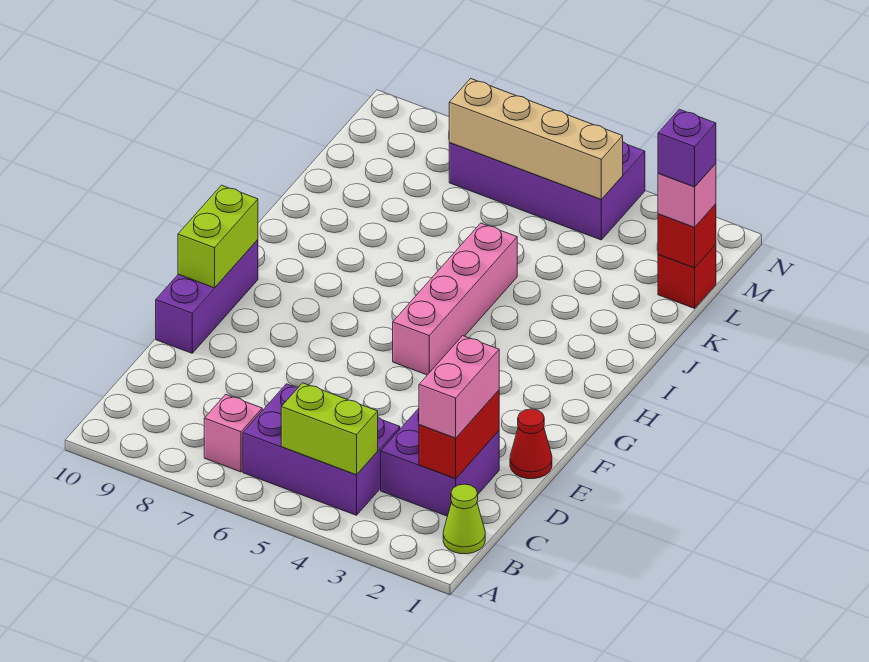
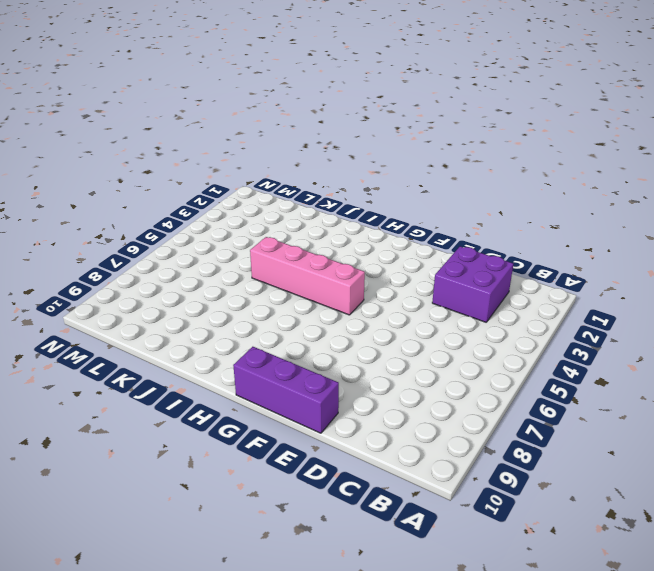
none -> lime cone B1 level 1
none -> purple brick B4:C6 level 1
none -> pink brick B7 level 1

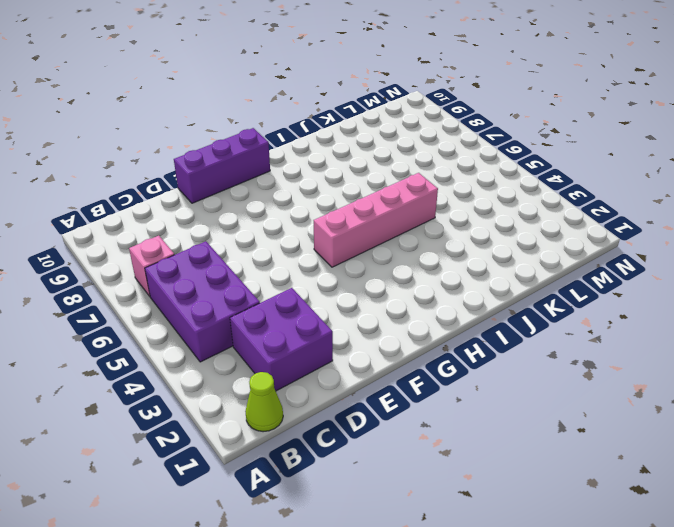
none -> red cone E1 level 1
none -> red brick L1 level 1
none -> purple brick M4:N7 level 1

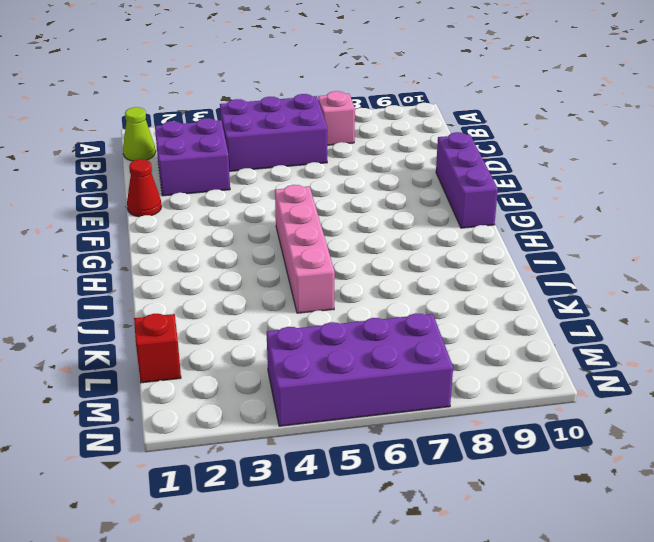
none -> lime brick B4:B5 level 2
none -> red brick C2:D2 level 2
none -> lime brick F10:G10 level 2

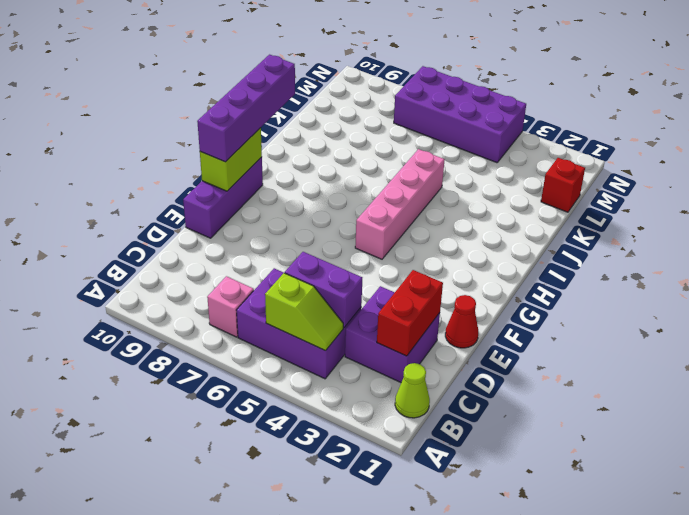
lime slope B4:B5 level 2 top 5 -> lime brick B4:B5 level 2
purple brick C4:C5 level 2 -> none
purple brick F10:I10 level 3 -> none
none -> red brick L1 level 2
none -> tan brick M4:M7 level 2
none -> pink brick C2:D2 level 3

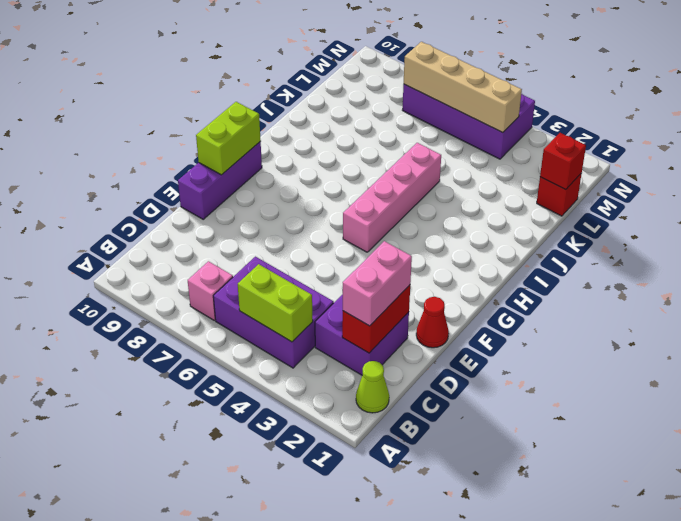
none -> pink brick L1 level 3
none -> purple brick L1 level 4

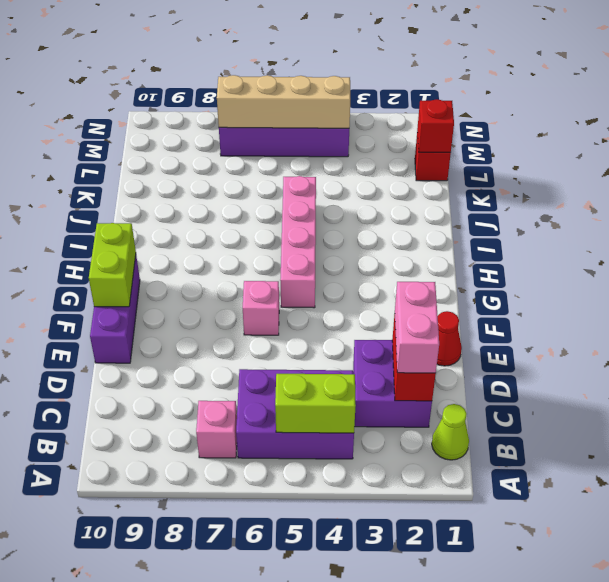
pink brick F6 level 1 -> pink brick L1 level 3
none -> purple brick L1 level 4

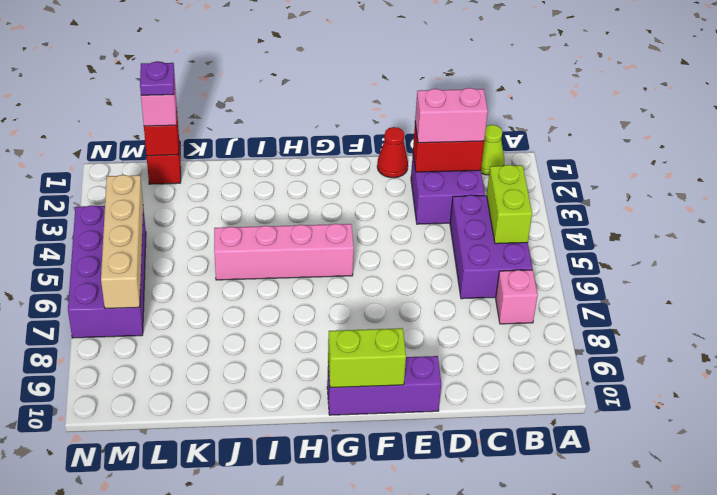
purple plate L1 level 4 -> purple brick L1 level 4

